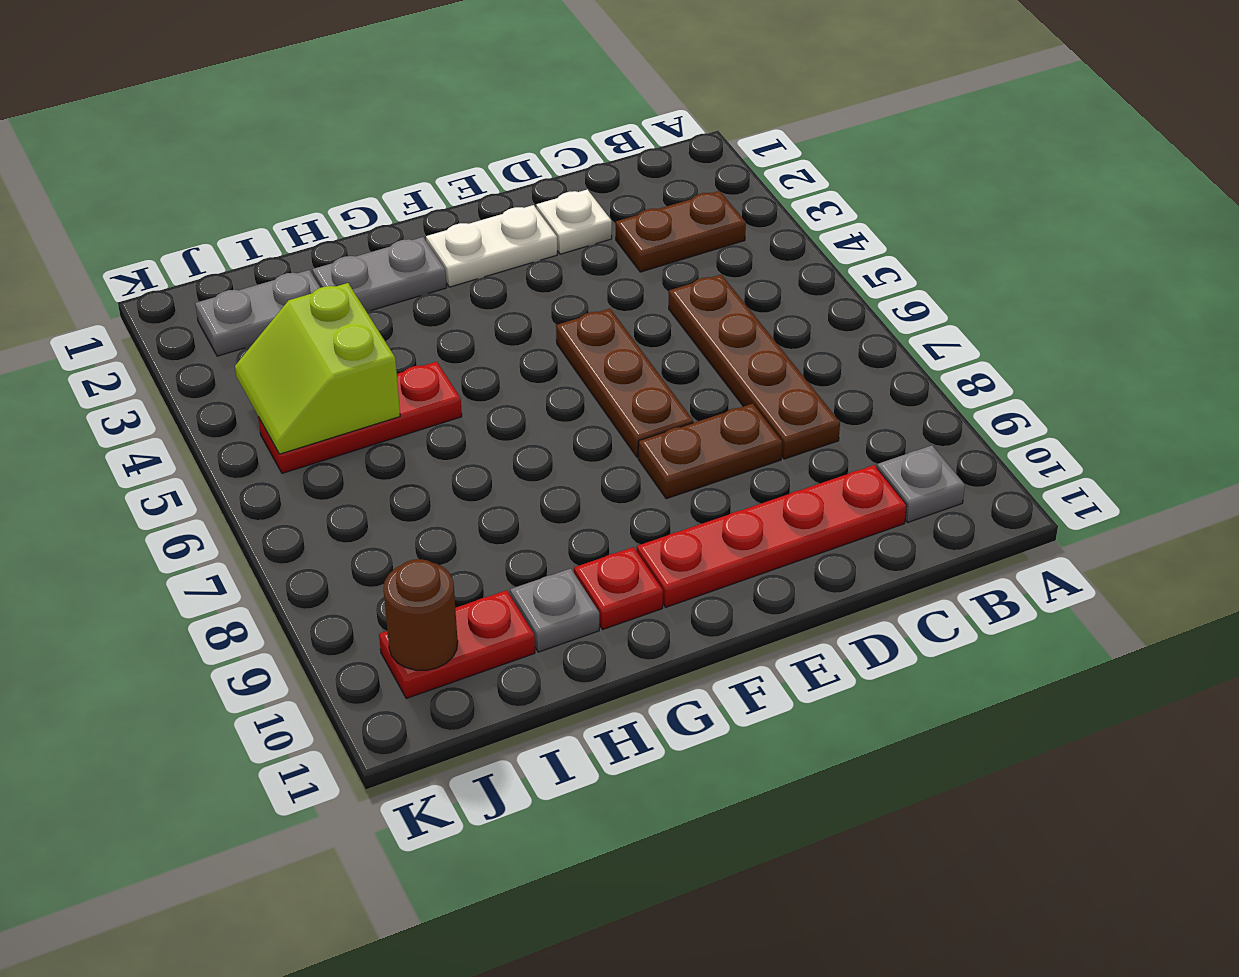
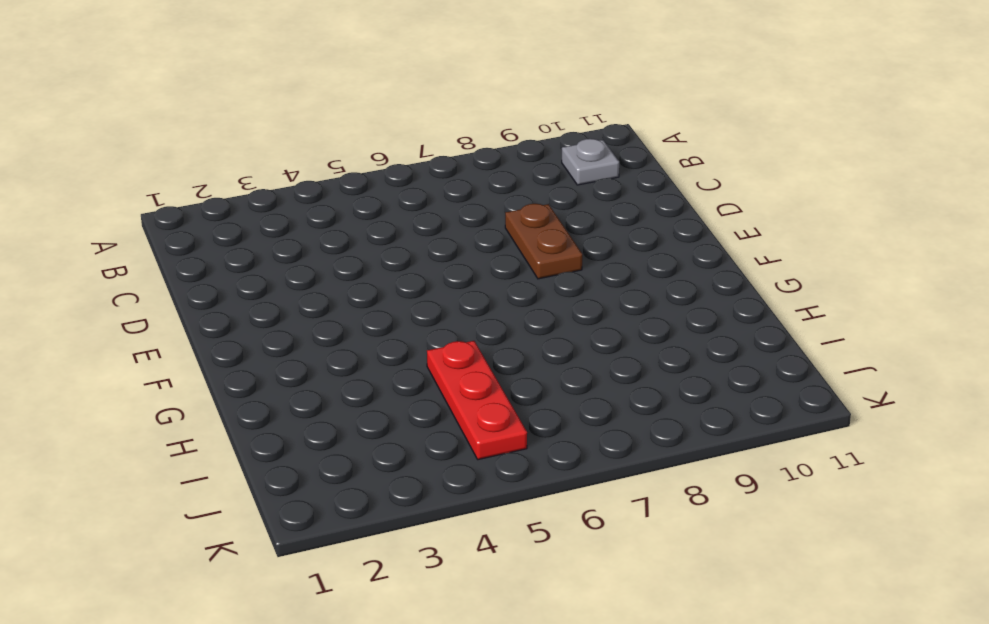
none -> brown plate B3:C3 level 1
none -> brown plate C5:C8 level 1
none -> red plate C10:F10 level 1

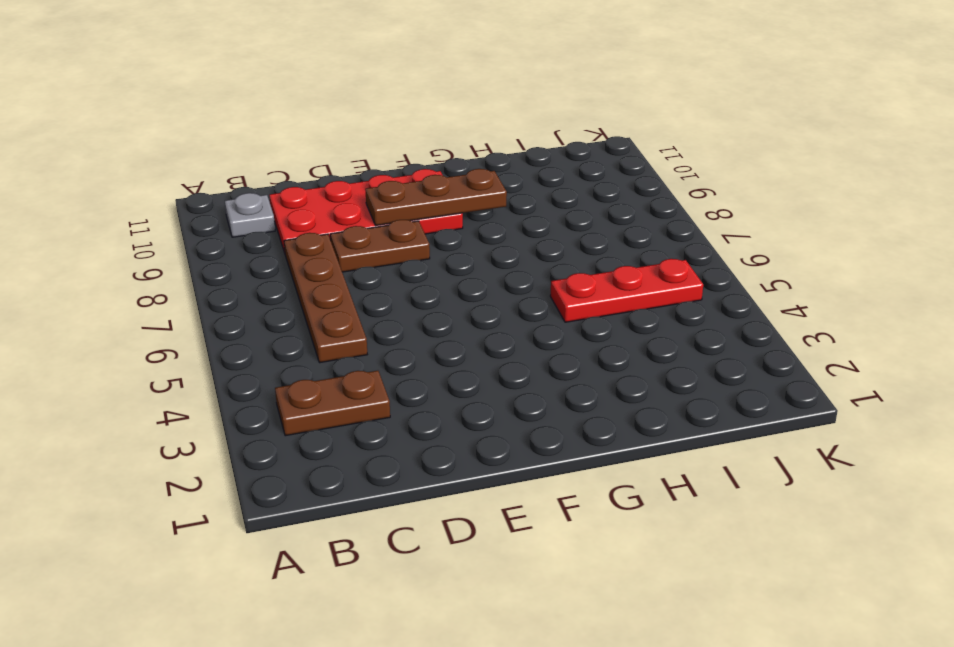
red plate C9:F10 level 1 -> red plate C10:F10 level 1
brown plate E9:G9 level 2 -> brown plate E5:E7 level 1
none -> white plate D2 level 1
none -> white plate E2:F2 level 1
none -> grey plate G2:H2 level 1

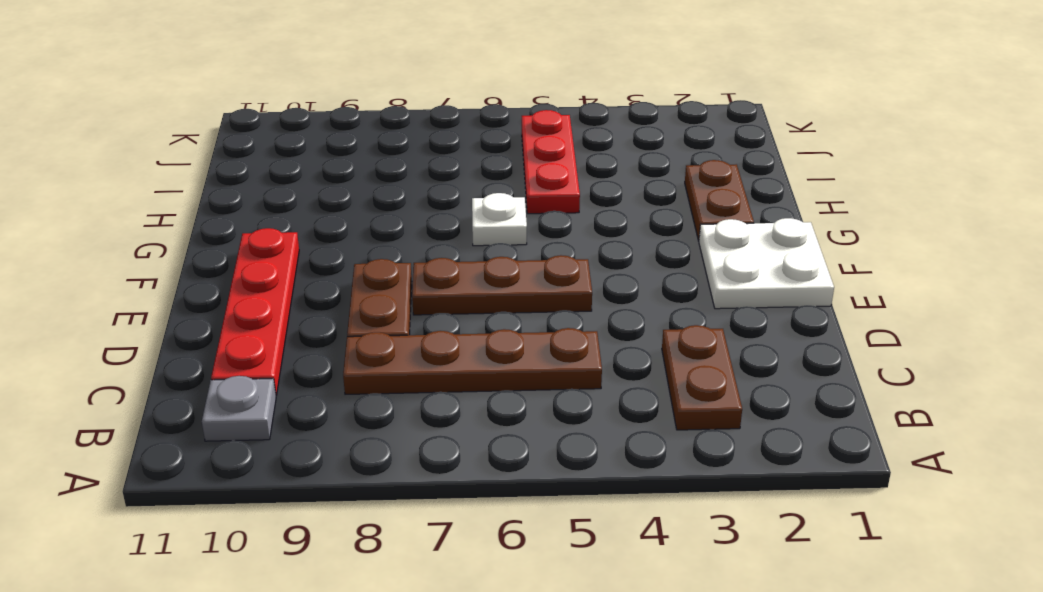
white plate E1:F2 level 1 -> white plate E2:F2 level 1
brown plate G2:H2 level 1 -> grey plate G2:H2 level 1
white plate G6 level 1 -> white plate D2 level 1
none -> red plate G10 level 1
none -> grey plate H10 level 1
none -> grey plate I2:J2 level 1

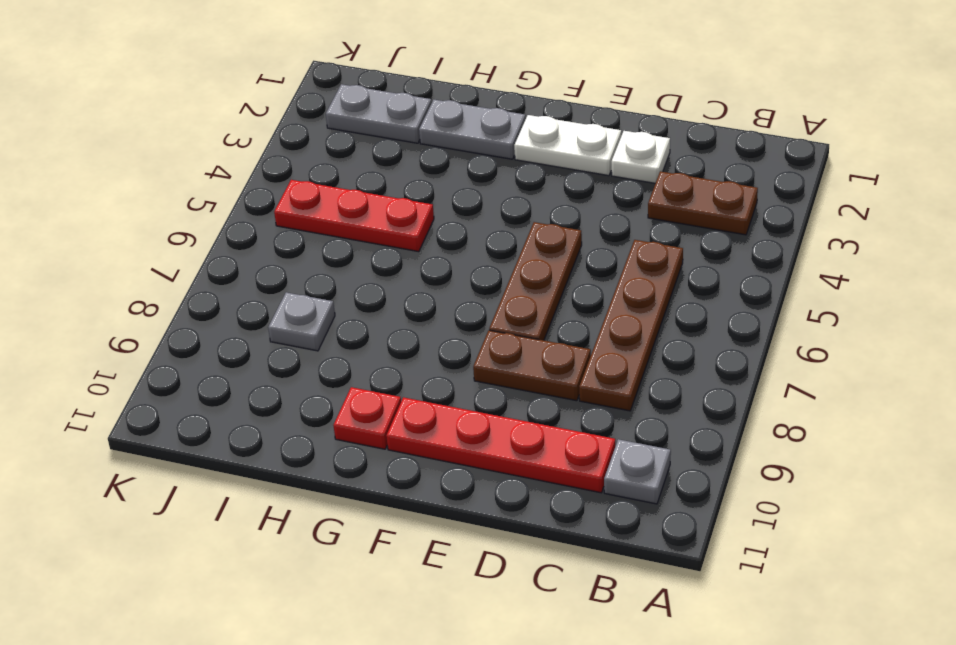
grey plate I8 level 1 -> grey plate H10 level 1
none -> red plate I10:J10 level 1
none -> lime slope I4:J5 level 2 top I
none -> brown round brick J10 level 2

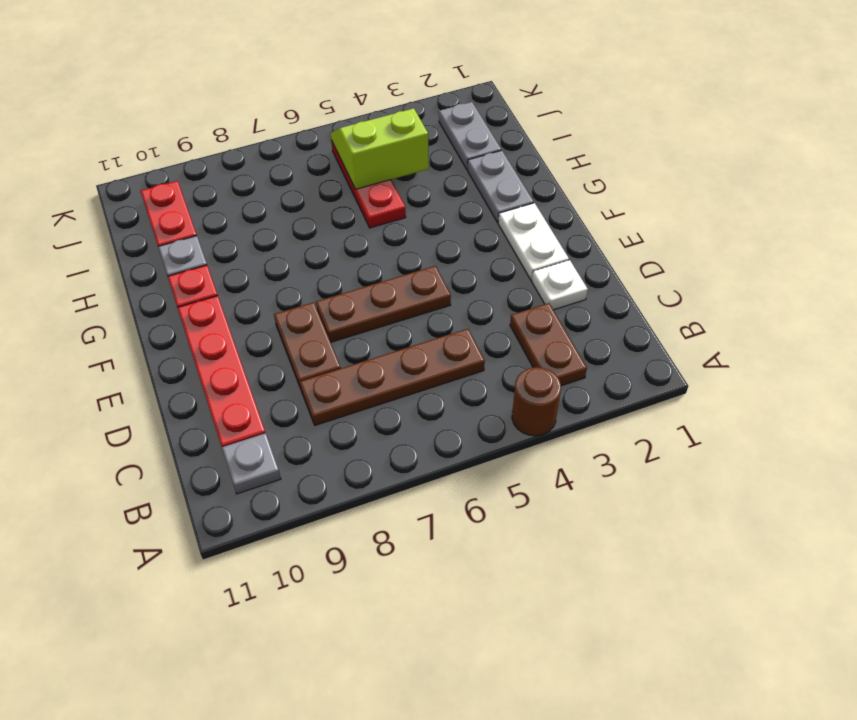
brown round brick A4 level 1 -> brown round brick J10 level 2

